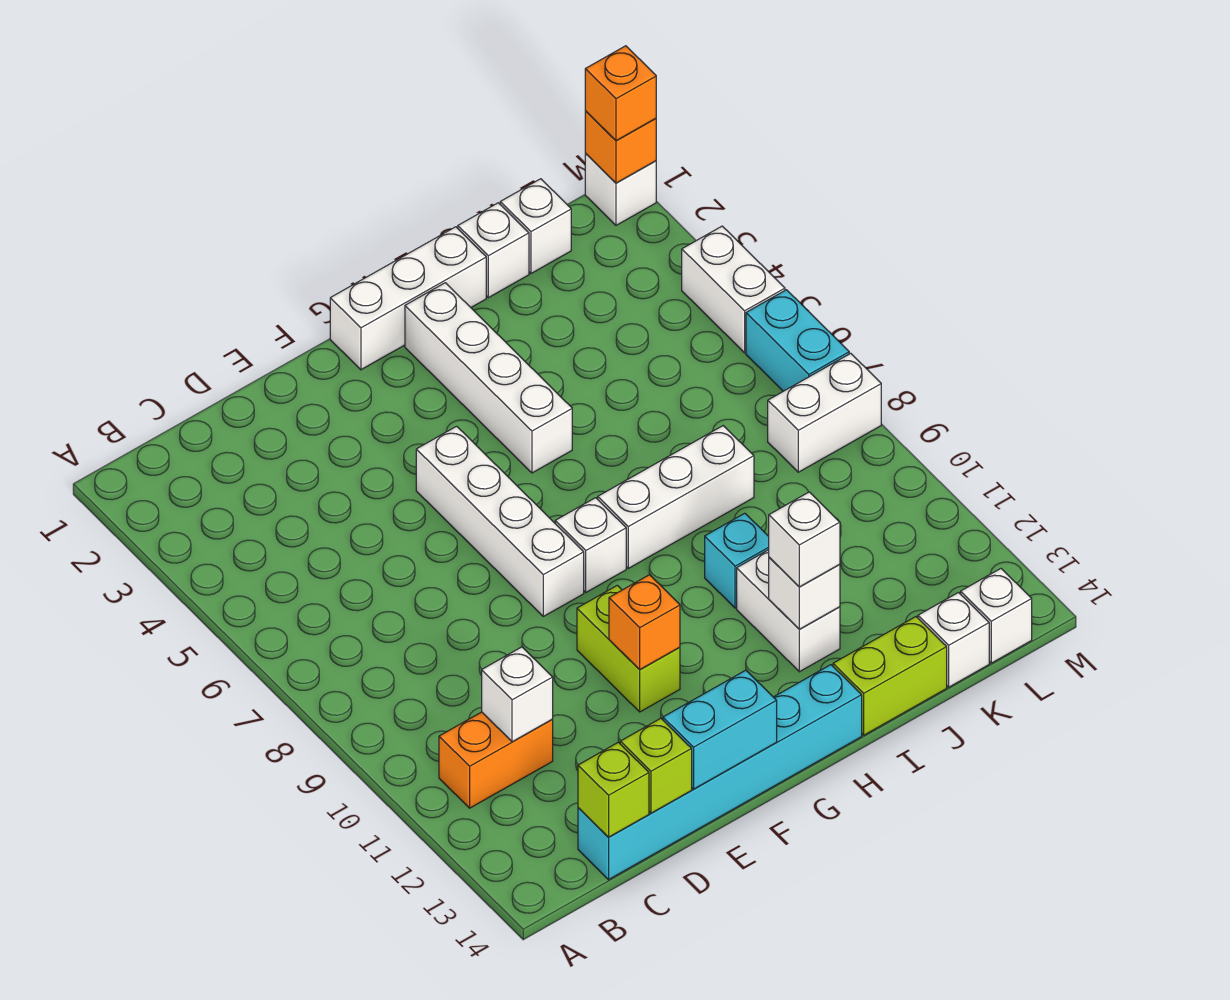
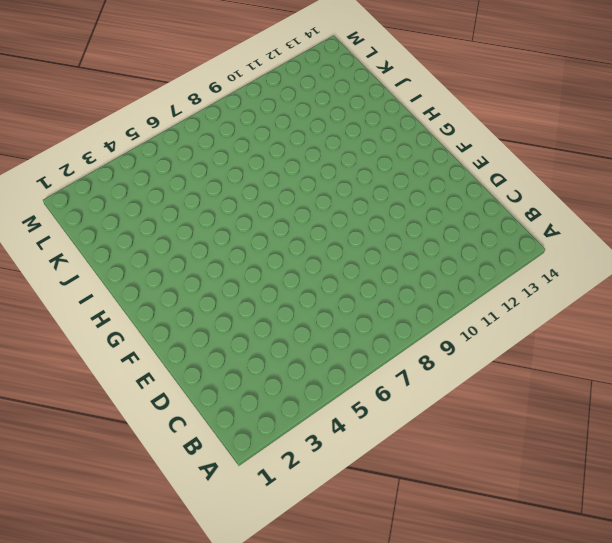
none -> orange brick B11:C11 level 1
none -> cyan brick C14:H14 level 1
none -> white brick F5:F8 level 1

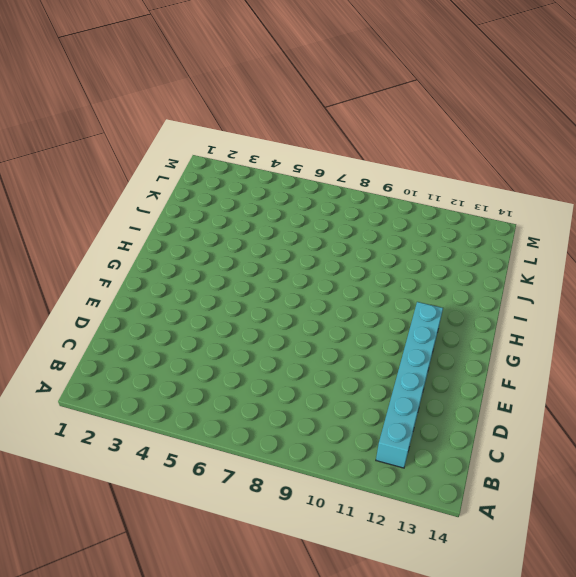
cyan brick B12:G12 level 1 -> cyan brick C14:H14 level 1
none -> orange brick B11:C11 level 1
none -> white brick F5:F8 level 1
none -> lime brick F10:F11 level 1

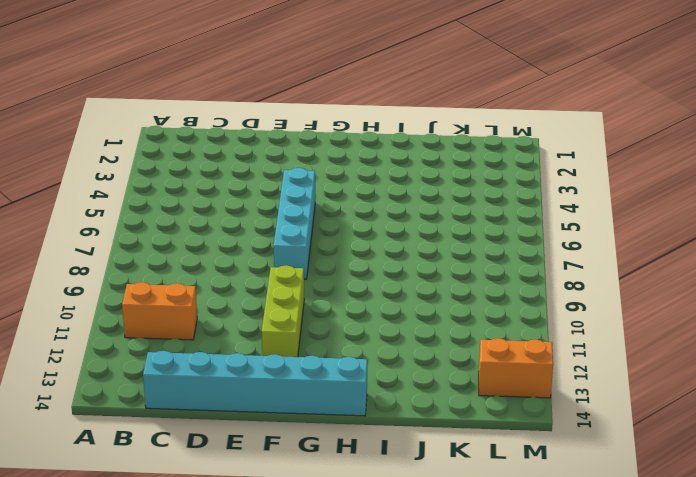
cyan brick F5:F8 level 1 -> white brick F5:F8 level 1
lime brick F10:F12 level 1 -> lime brick F10:F11 level 1
orange brick L13:M13 level 1 -> none
none -> white brick G1:I1 level 1
none -> white brick G8 level 1
none -> white brick H2:H5 level 1

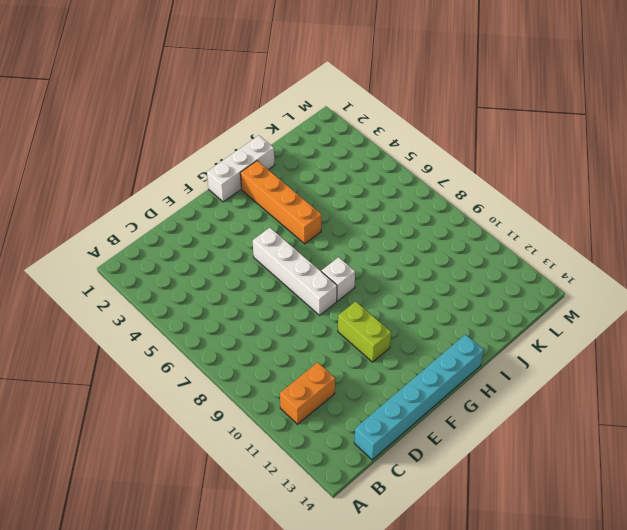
orange brick H2:H5 level 1 -> white brick H2:H5 level 1
none -> white brick H8:J8 level 1
none -> cyan brick I10 level 1
none -> white brick I11:I12 level 1

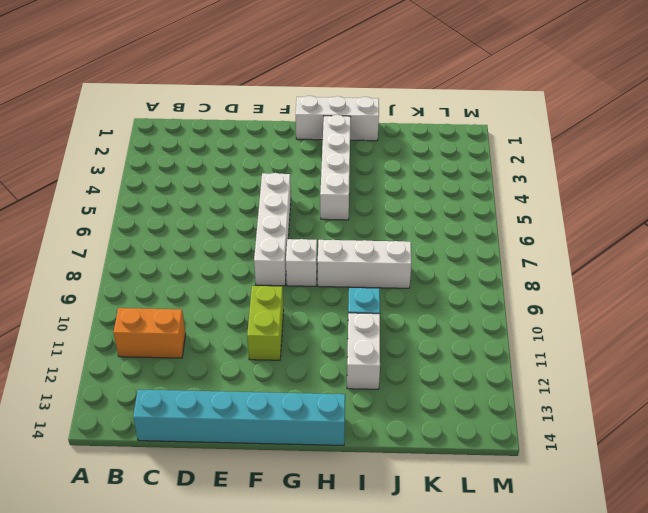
none -> lime brick I14:J14 level 1
none -> white brick J1 level 1
none -> white brick K1 level 1

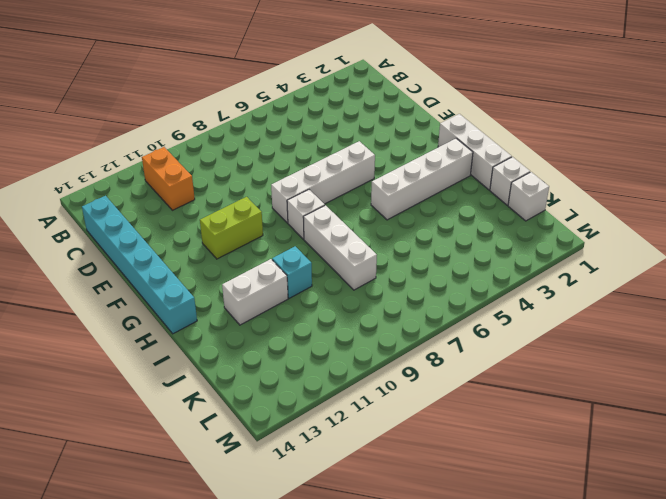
none -> lime brick I14:J14 level 1
none -> white brick K14 level 1
none -> white brick L8:M8 level 1

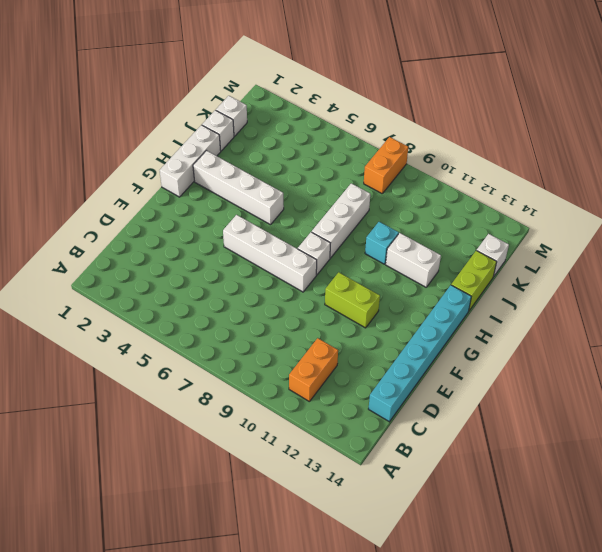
orange brick L8:M8 level 1 -> white brick L8:M8 level 1
none -> white brick L14 level 1
none -> white brick M1 level 1
none -> white brick M4:M5 level 1

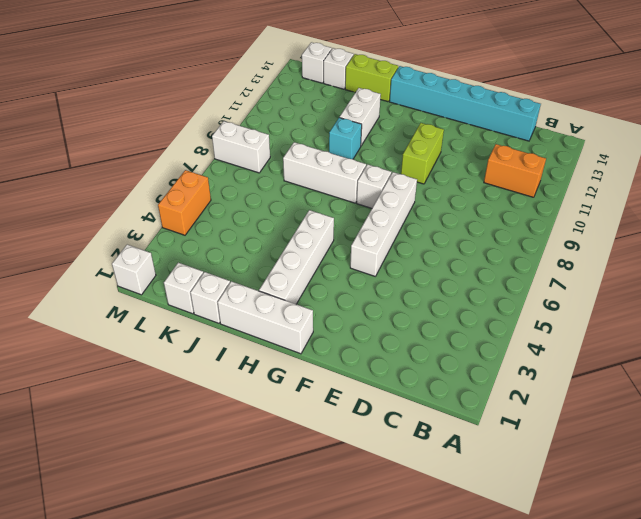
orange brick M4:M5 level 1 -> white brick M4:M5 level 1
none -> cyan brick M6:M7 level 1
none -> white brick C11 level 2
none -> lime brick C14 level 2

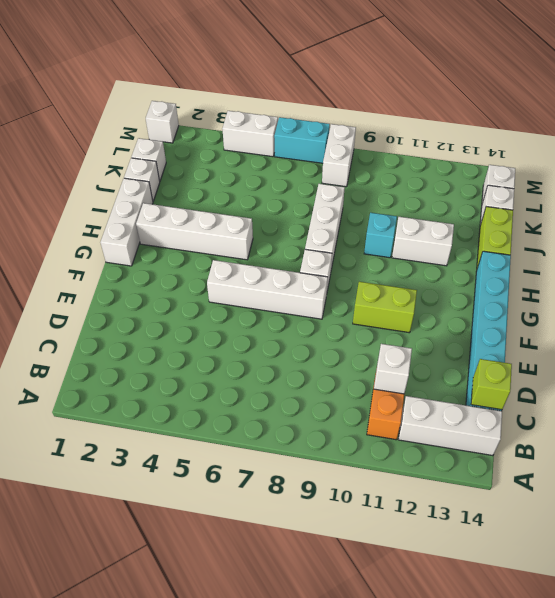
white brick B12:B14 level 1 -> none
none -> lime brick D14 level 2
none -> cyan brick E14:F14 level 2
none -> orange brick F11 level 2

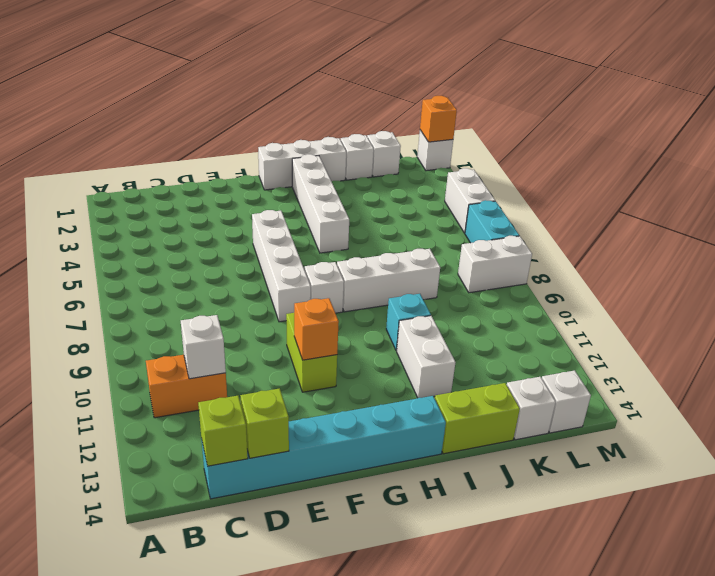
none -> cyan brick E14:F14 level 2
none -> white brick I12 level 2
none -> white brick I12 level 3

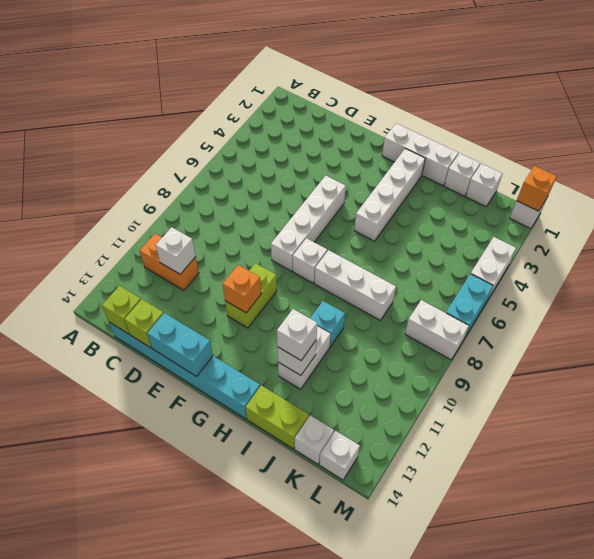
none -> orange brick M1 level 3

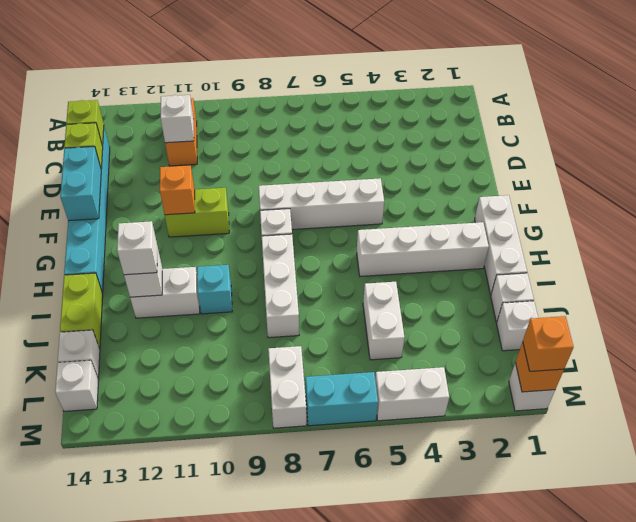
white brick J5:K5 level 1 -> none

